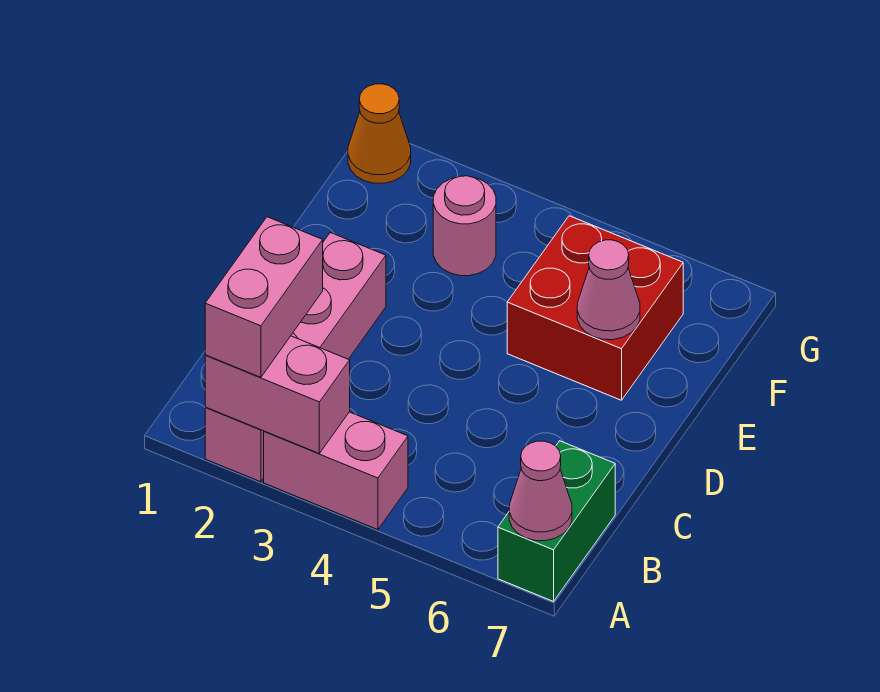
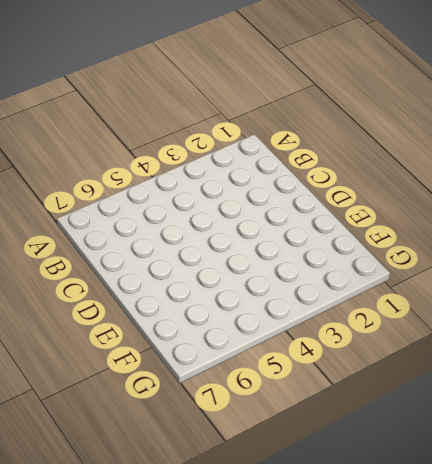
none -> pink brick A2:D2 level 1
none -> pink brick A3:A4 level 1

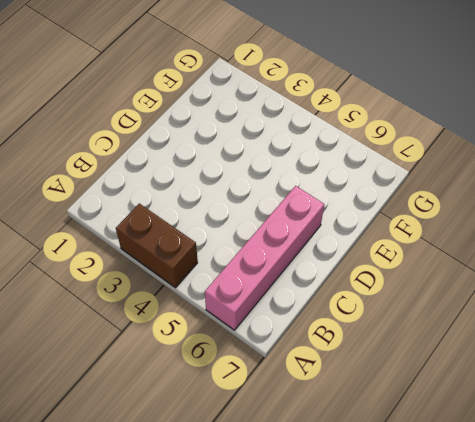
brown brick A3:A4 level 1 -> pink brick A3:A4 level 1
pink brick A6:D6 level 1 -> pink brick A2:D2 level 1
none -> green brick A7:B7 level 1
none -> red brick E5:F6 level 1

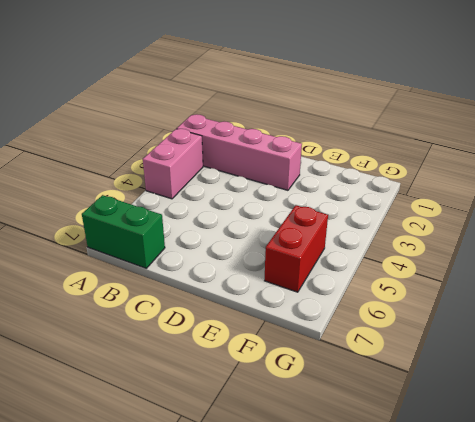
red brick F5:F6 level 1 -> red brick E5:F6 level 1
none -> pink round brick F3 level 1
none -> orange cone G1 level 1

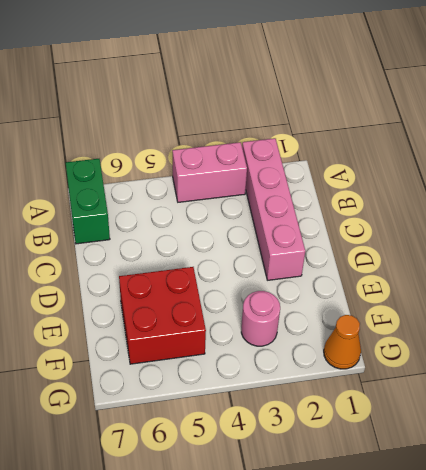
none -> pink brick A2:A3 level 2
none -> pink cone A7 level 2

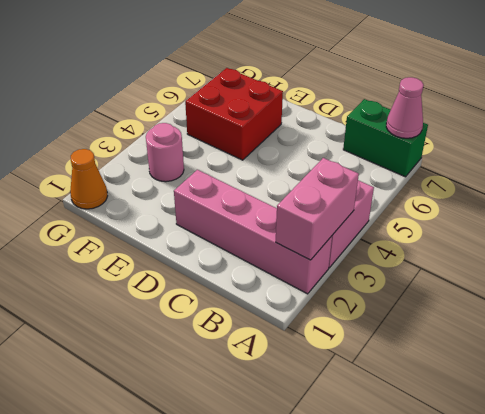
none -> pink cone E6 level 2
none -> pink brick A2:B2 level 3

